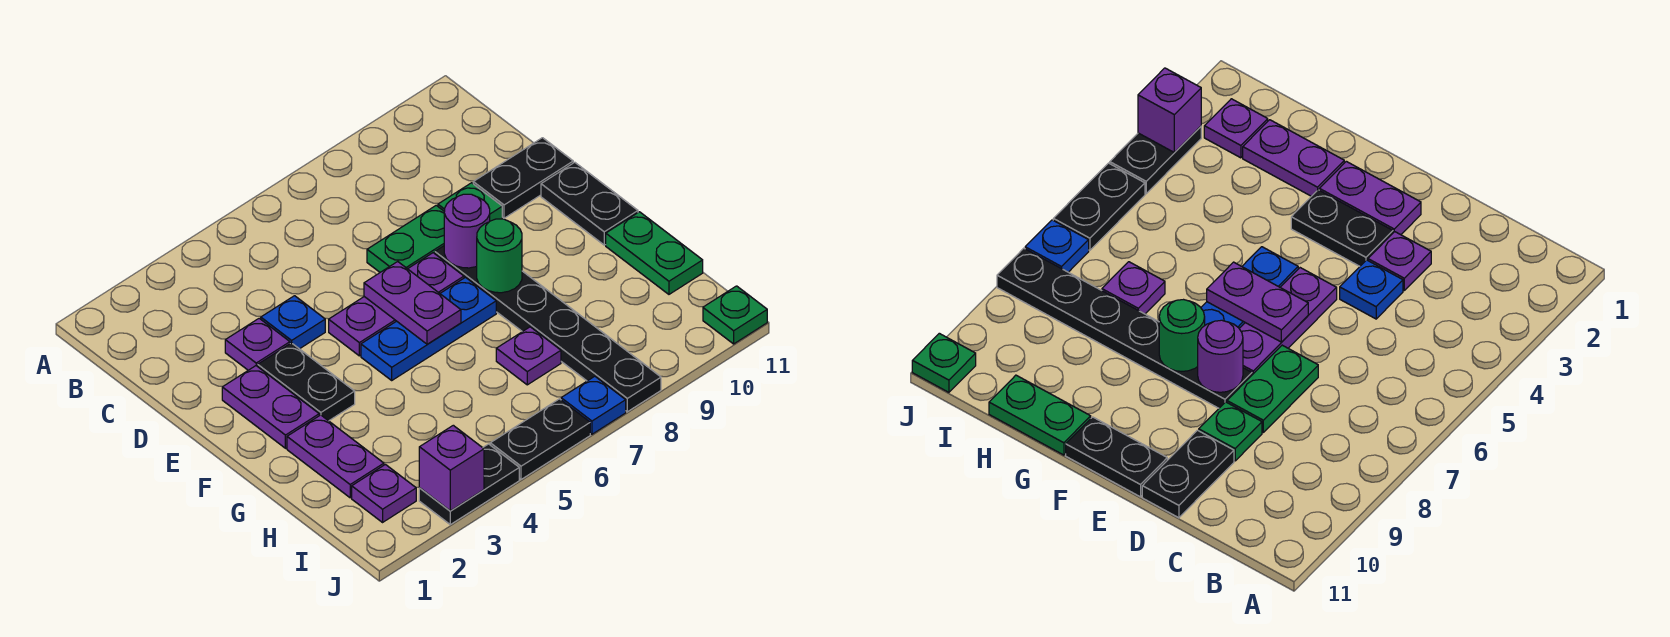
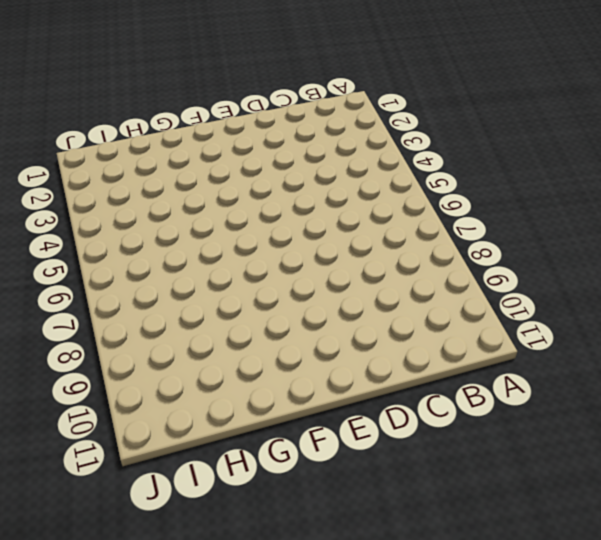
none -> purple plate D3 level 1
none -> blue plate D4 level 1
none -> green plate D7:D8 level 1

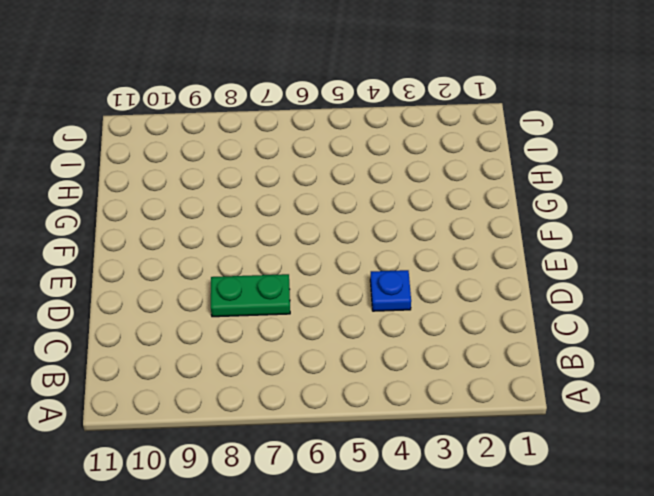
none -> purple plate D3 level 1
none -> green plate D9 level 1
none -> black plate D10:D11 level 1

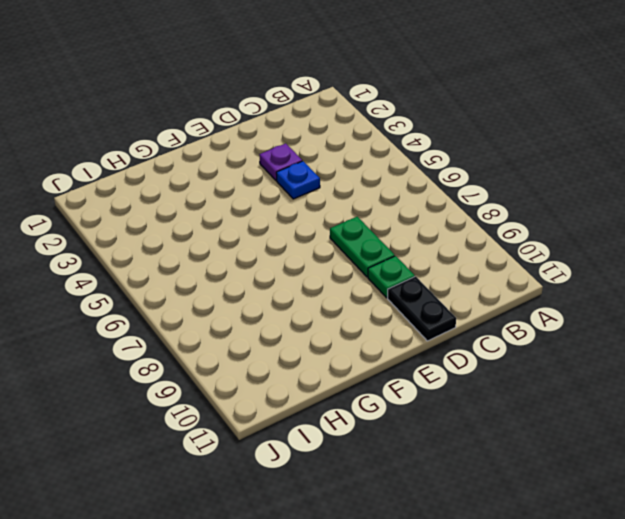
none -> purple plate E2:F2 level 1
none -> black plate E3:F3 level 1
none -> purple plate E5:E7 level 1

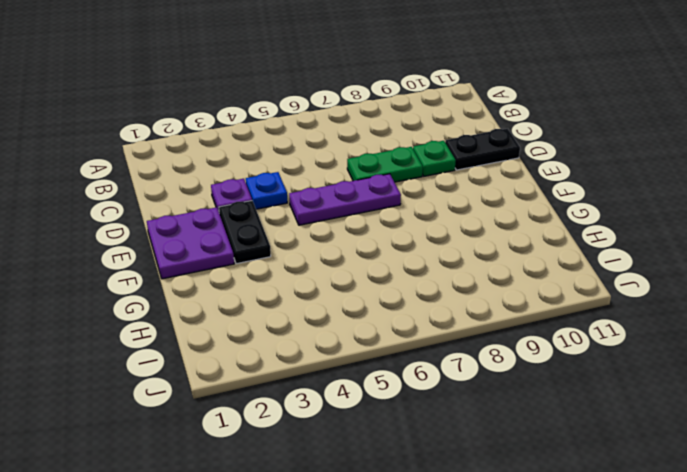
purple plate E1:F2 level 1 -> purple plate E2:F2 level 1
none -> black plate E8:J8 level 1
none -> black plate E11:F11 level 1
none -> blue plate F5:F7 level 1

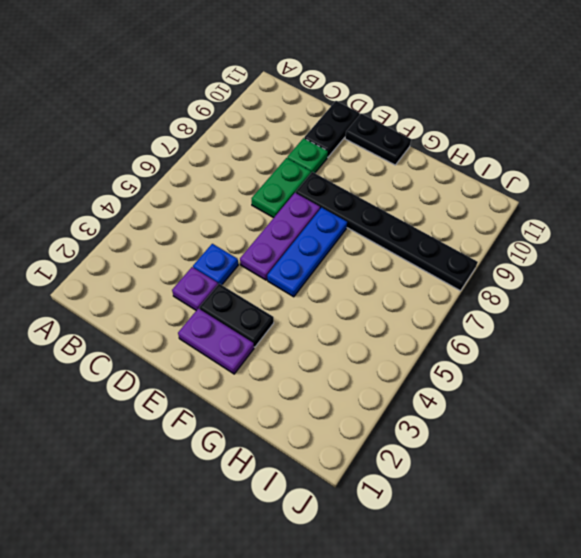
none -> purple plate G2:H2 level 1
none -> green plate G11:H11 level 1
none -> purple plate H7 level 1

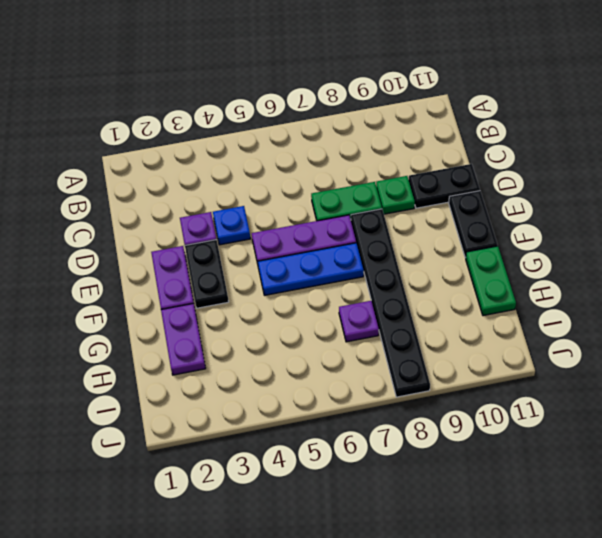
none -> purple plate I2 level 1
none -> black plate J3:J4 level 1
none -> black plate J5:J6 level 1

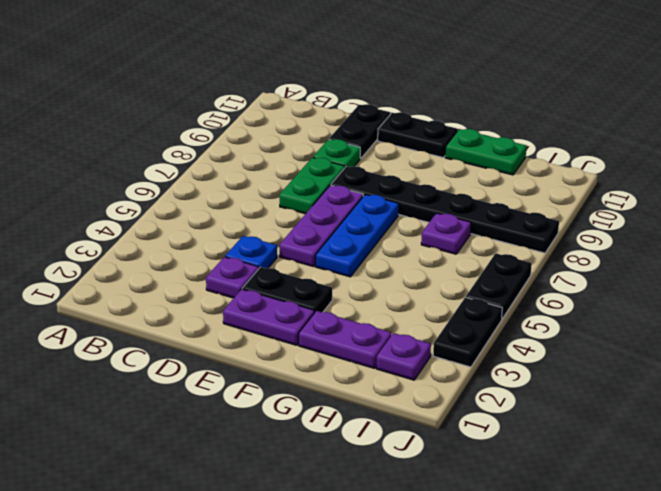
none -> blue plate J7 level 1
none -> green plate J11 level 1
none -> purple plate E6:F6 level 2

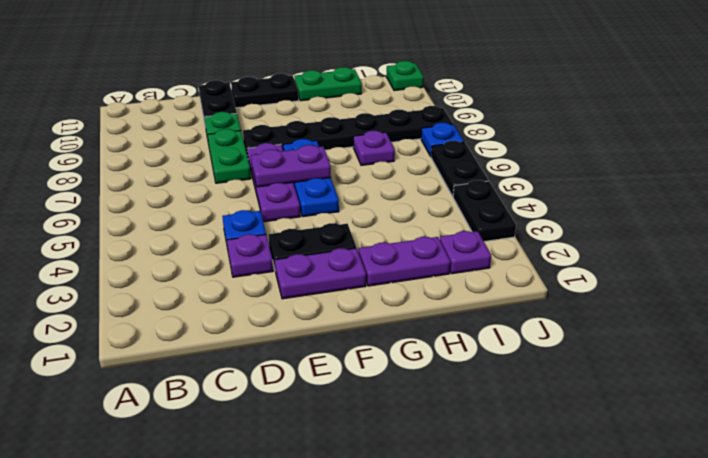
none -> purple round brick E8 level 2
none -> green round brick F8 level 2
none -> purple brick J3 level 2

